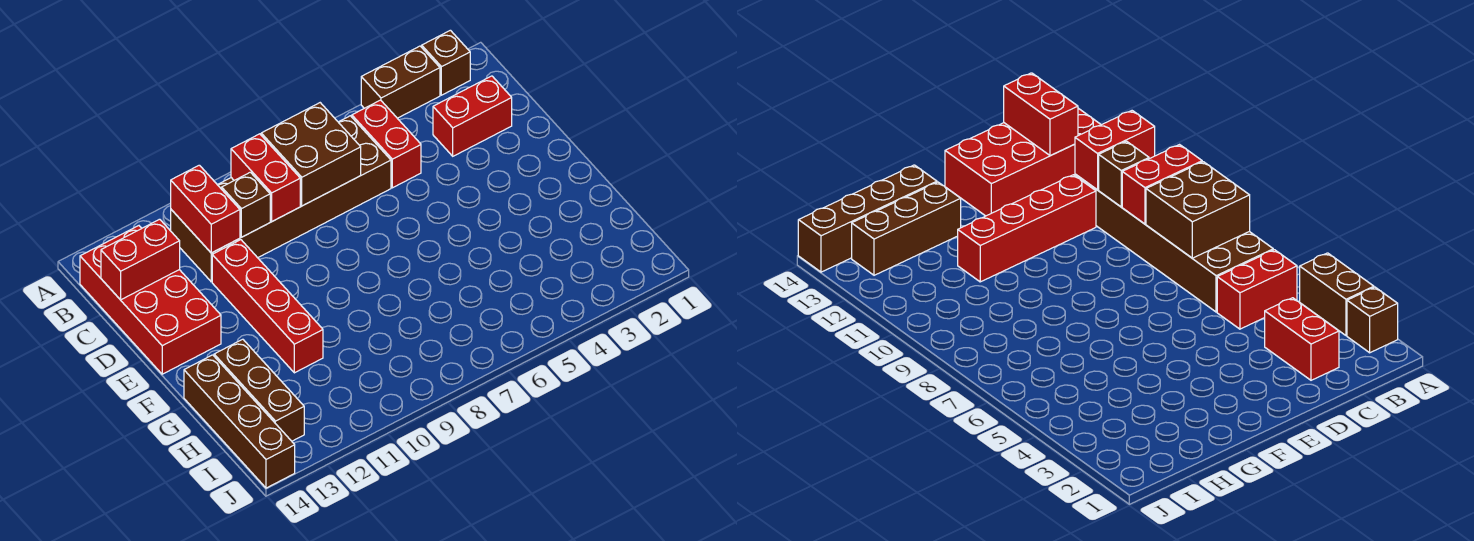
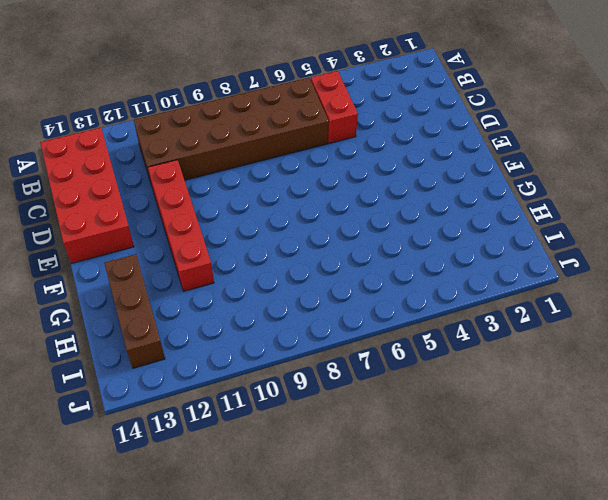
none -> brown brick A2 level 1
none -> brown brick A3:A4 level 1
none -> red brick C2:C3 level 1

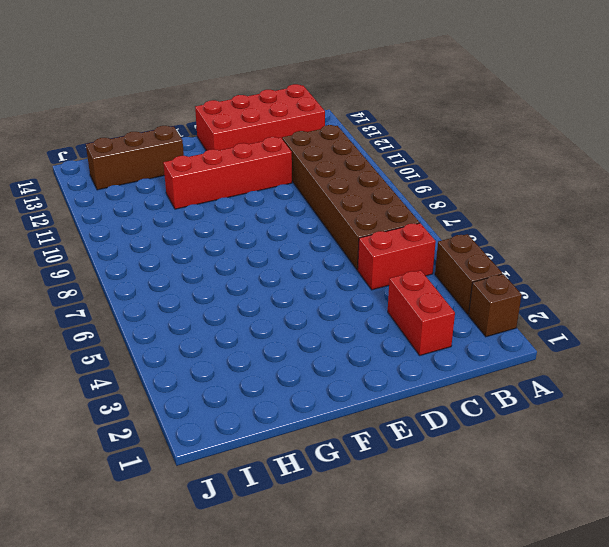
none -> brown brick G14:J14 level 1
none -> brown brick B7:C8 level 2
none -> red brick B9:C9 level 2

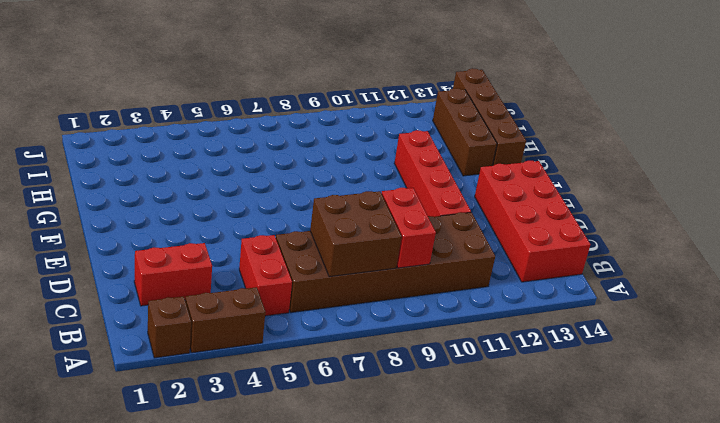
none -> red brick B11:C11 level 2
none -> brown brick C10 level 2
none -> red brick C13:C14 level 2

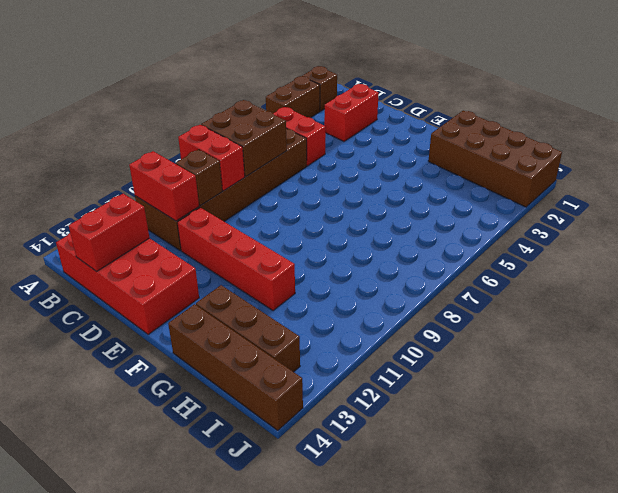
brown brick G1:J2 level 1 -> none

